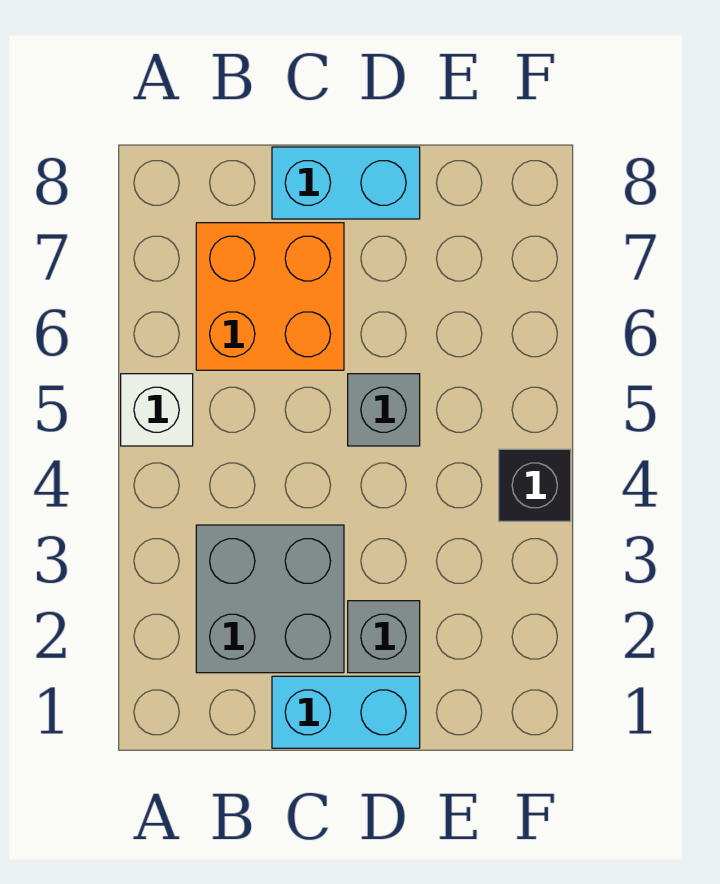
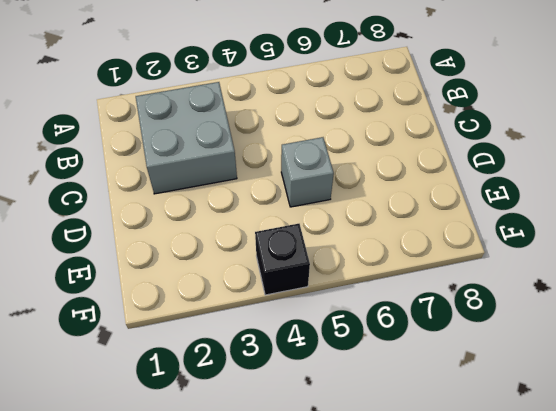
none -> white brick A5 level 1
none -> orange brick B6:C7 level 1

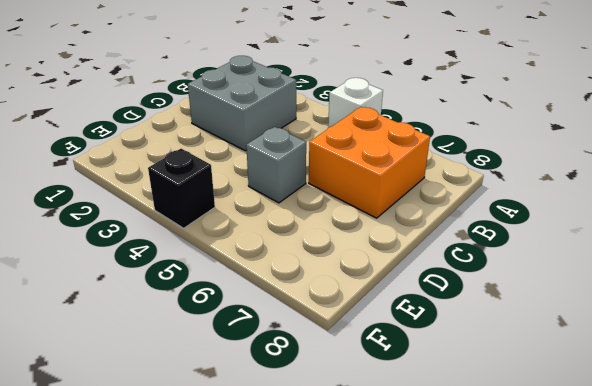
none -> cyan brick C1:D1 level 1
none -> cyan brick C8:D8 level 1

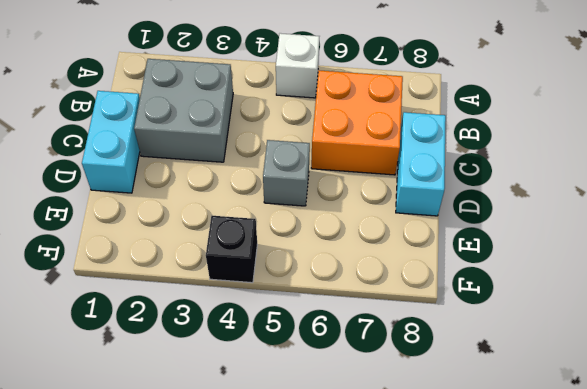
none -> grey brick D2 level 1

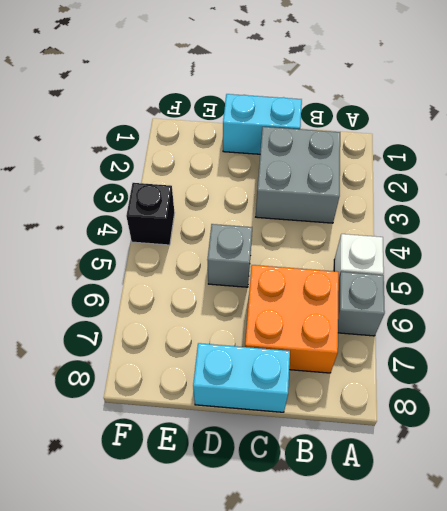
grey brick A6 level 1 -> grey brick D2 level 1

